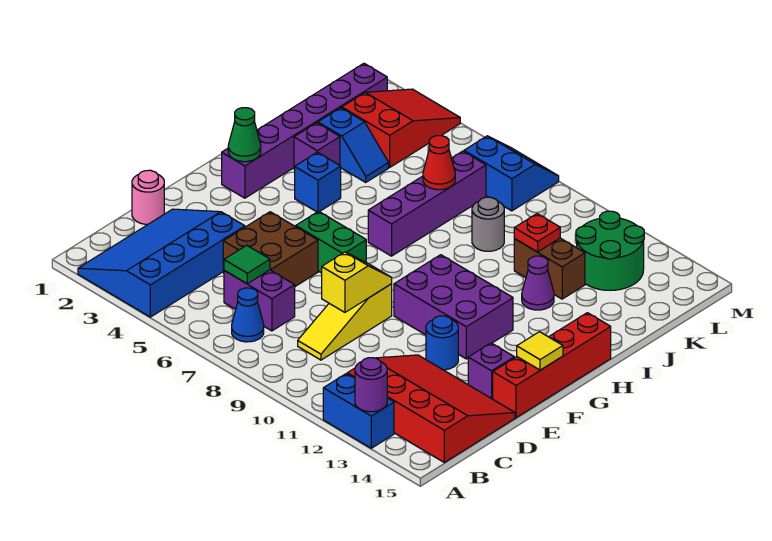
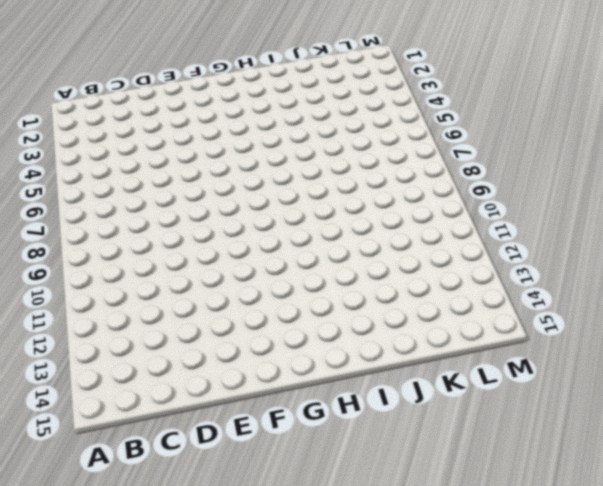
none -> blue slope A2:D4 level 1 top 4
none -> blue brick A12:A13 level 1
none -> blue cone B7 level 1
none -> red slope B12:D15 level 1 top B

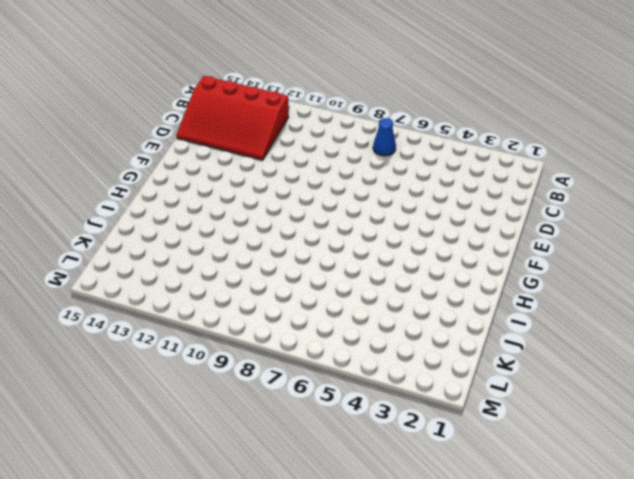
none -> blue slope A2:D4 level 1 top 4
none -> blue brick A12:A13 level 1
none -> purple brick C6:C7 level 1
none -> yellow slope C9:E9 level 1 top E

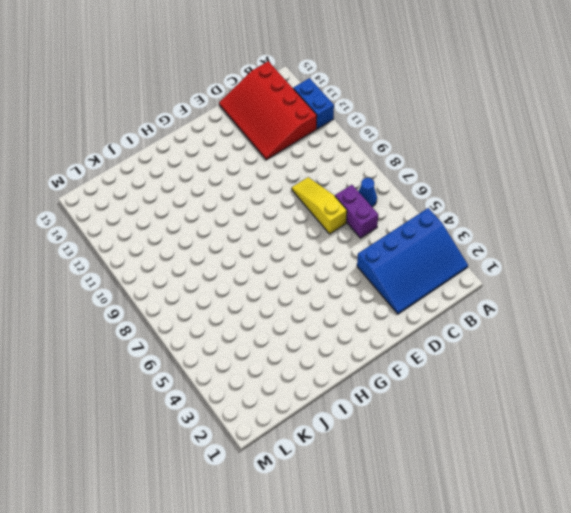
yellow slope D7:D9 level 1 top 7 -> yellow slope C9:E9 level 1 top E
none -> pink round brick D1 level 1
none -> brown brick D5:E6 level 1
none -> blue round brick E12 level 1
none -> purple brick E14 level 1

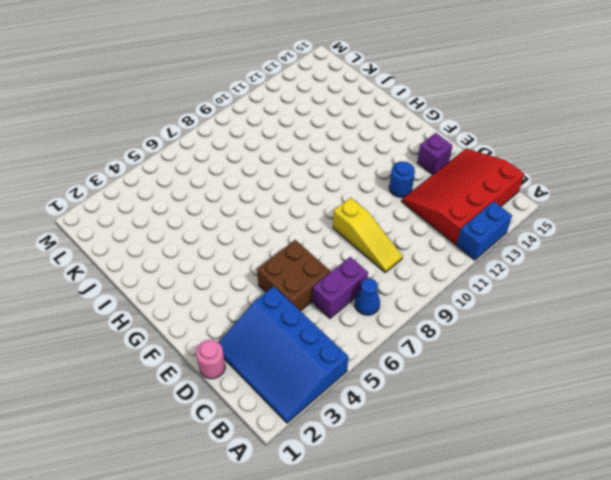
none -> red brick E15:H15 level 1
none -> green brick F6:F7 level 1
none -> purple brick F10:G12 level 1
none -> purple brick G2:L2 level 1

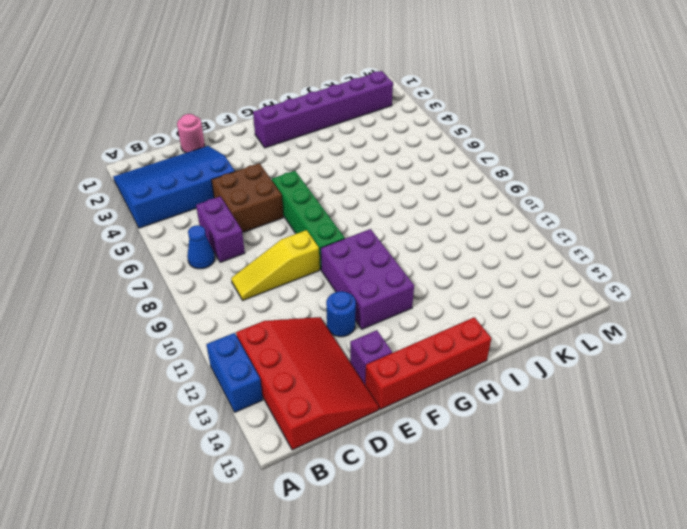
green brick F6:F9 level 1 -> green brick F6:F7 level 1
none -> blue brick H4 level 1
none -> purple brick H7:K7 level 1
none -> purple brick I3 level 1
none -> purple cone I12 level 1

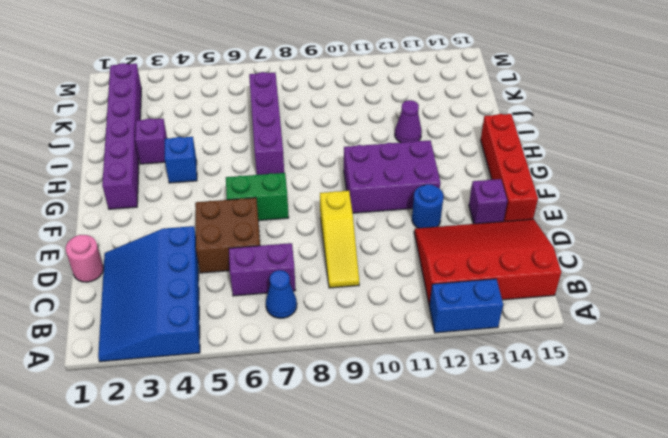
none -> blue slope J3:J4 level 1 top 3
none -> grey round brick J9 level 1
none -> brown brick J11:J12 level 1
none -> red slope K3:M4 level 1 top K

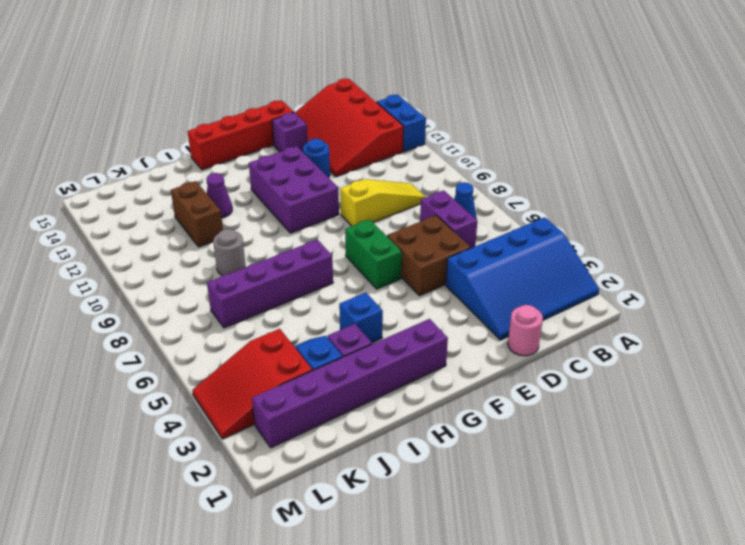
none -> green round brick K12:L13 level 1
none -> blue slope L7:M8 level 1 top L
none -> purple round brick A13 level 2
none -> green tile C6 level 2

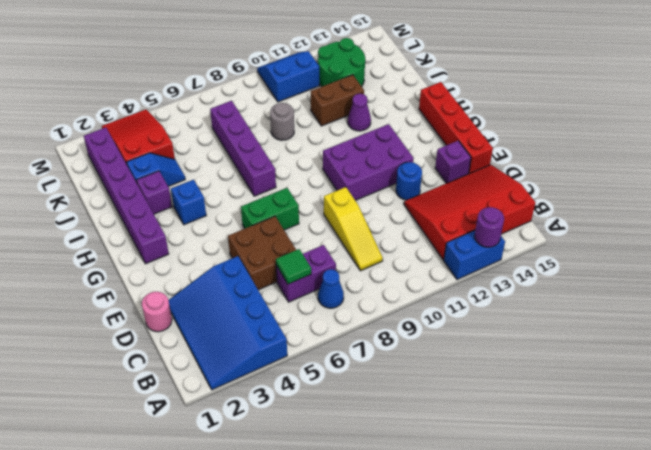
blue slope L10:M11 level 1 top L -> blue slope L7:M8 level 1 top L
none -> yellow slope D9:E9 level 2 top D
none -> yellow tile F15 level 2
none -> green cone G2 level 2
none -> red cone J7 level 2

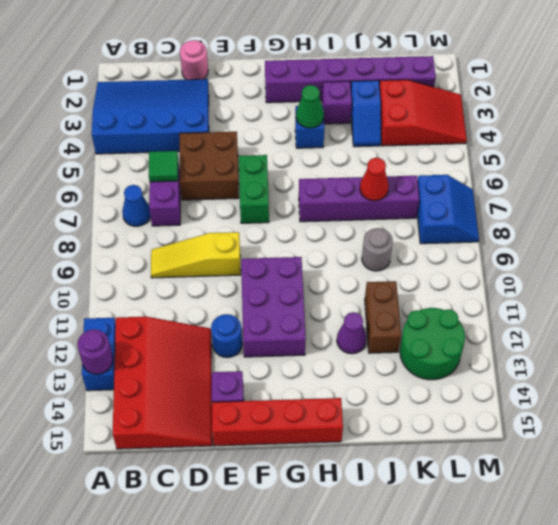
green cone H4 level 2 -> green cone G2 level 2
none -> yellow slope D9:E9 level 2 top D
none -> yellow tile F15 level 2
none -> red plate J11 level 2

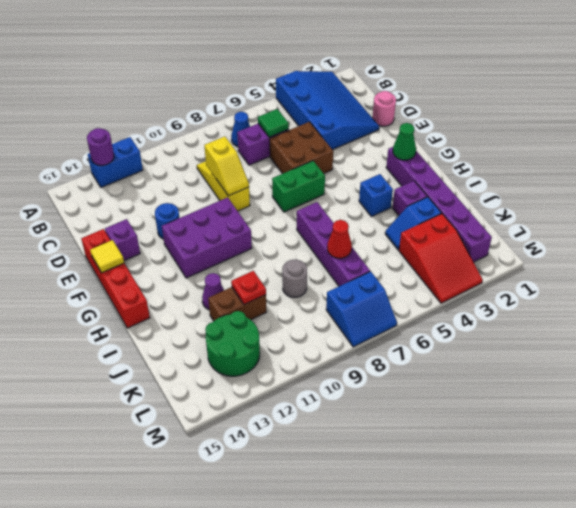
none -> red slope B12:D15 level 1 top B

